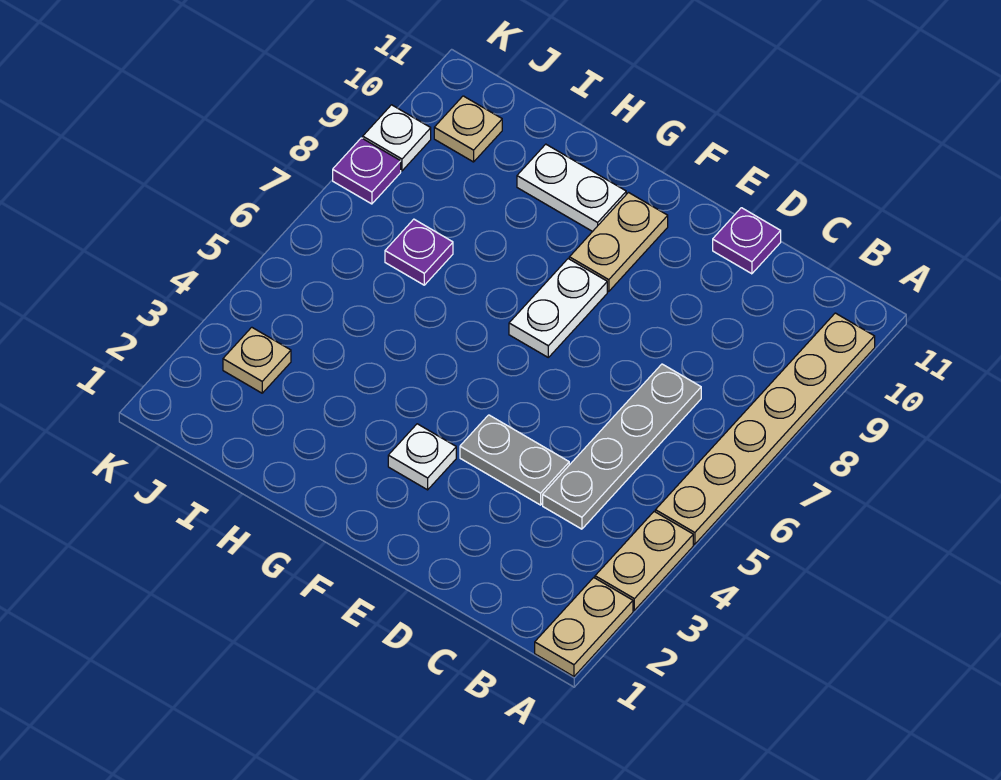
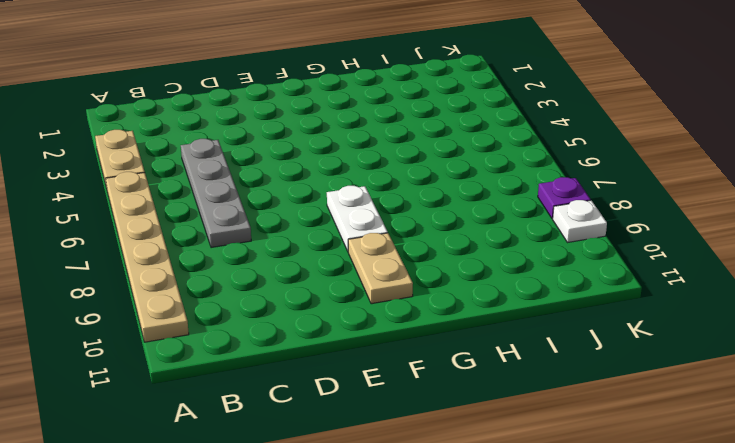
none -> tan plate A1:A2 level 1
none -> grey plate D4:E4 level 1
none -> purple plate D11 level 1

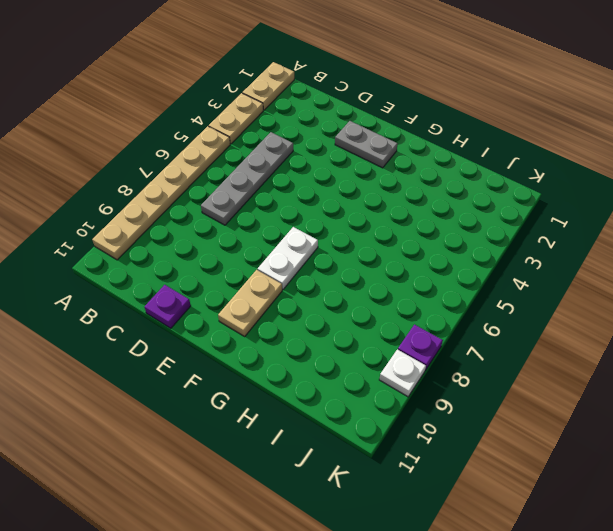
grey plate E2:F2 level 1 -> grey plate D4:E4 level 1
none -> white plate F3 level 1
none -> white plate G10:H10 level 1
none -> purple plate I7 level 1

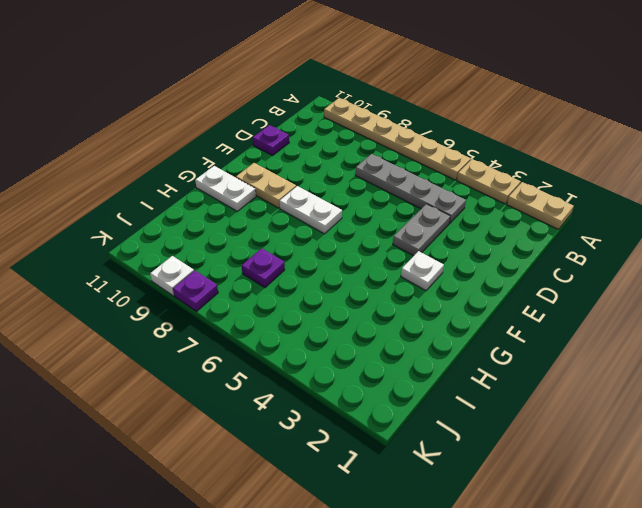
white plate G10:G11 level 1 -> white plate G10:H10 level 1
none -> tan plate J3 level 1
none -> tan plate J10 level 1

